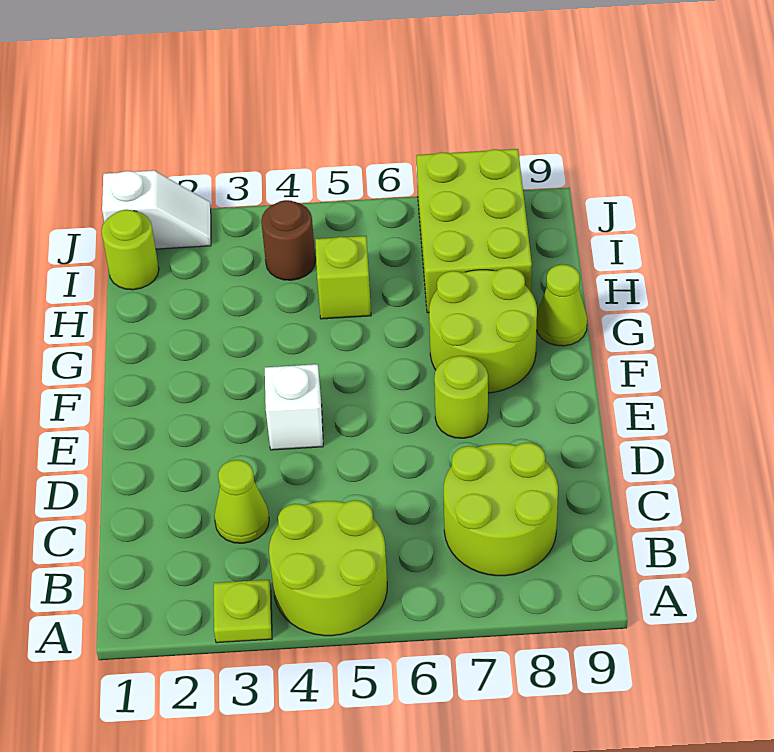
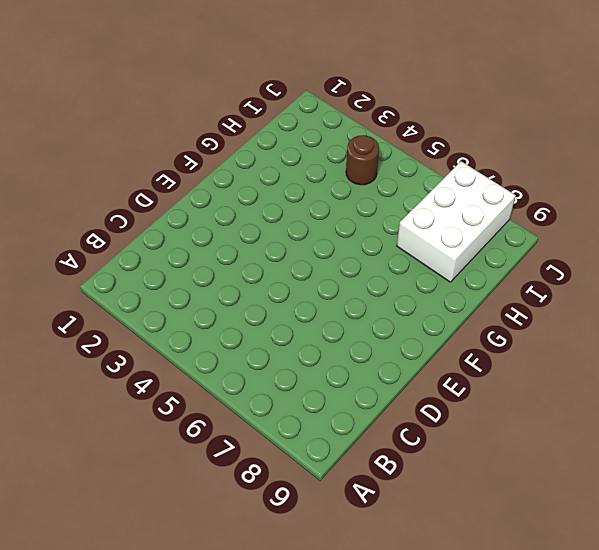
white brick H7:J8 level 1 -> lime brick H7:J8 level 1
none -> lime plate A3 level 1
none -> lime round brick A4:B5 level 1
none -> lime round brick B7:C8 level 1

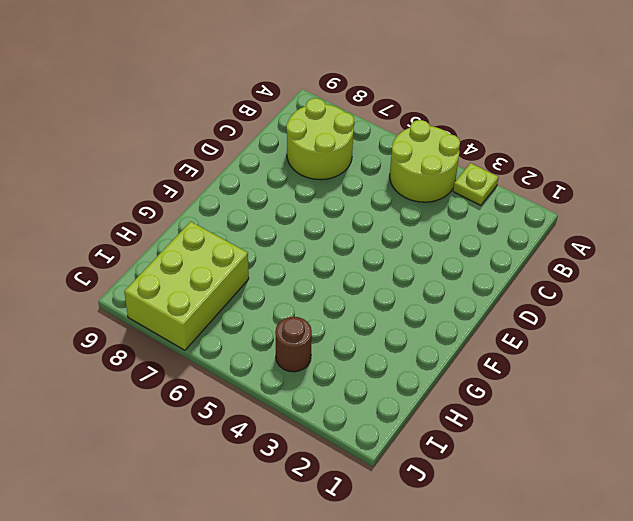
none -> lime cone C3 level 1
none -> white brick E4 level 1
none -> lime round brick E7 level 1

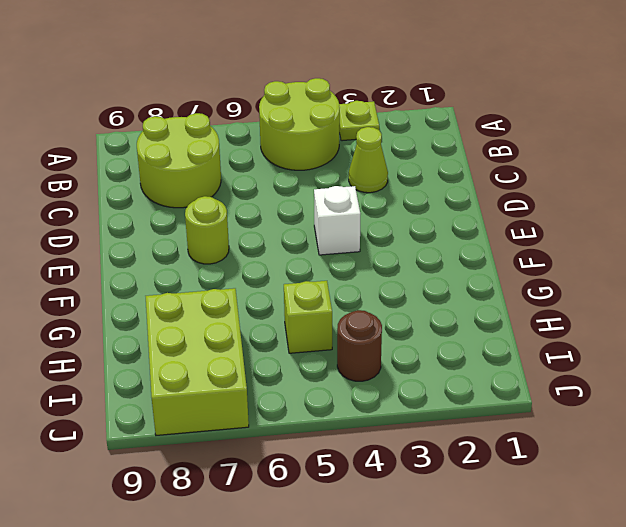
none -> lime round brick F7:G8 level 1
none -> lime cone G9 level 1
none -> lime round brick I1 level 1

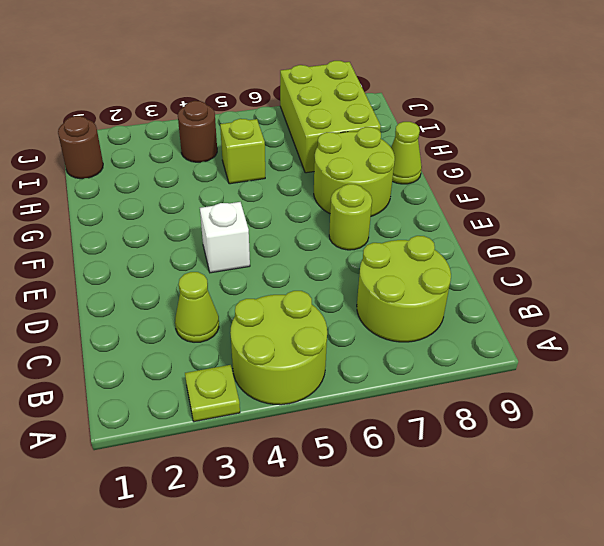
brown round brick I1 level 1 -> lime round brick I1 level 1
none -> white slope J1:J2 level 1 top 1

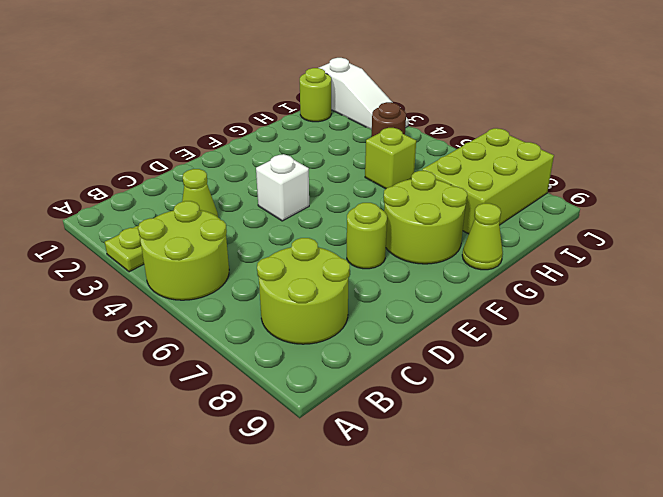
white slope J1:J3 level 1 top 1 -> white slope J1:J2 level 1 top 1

